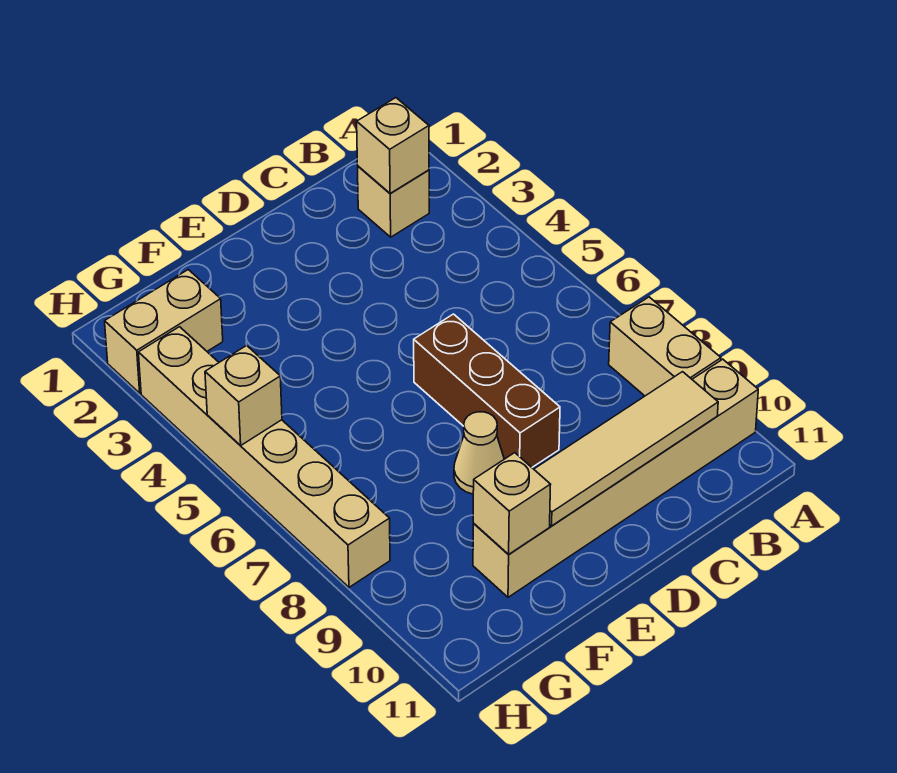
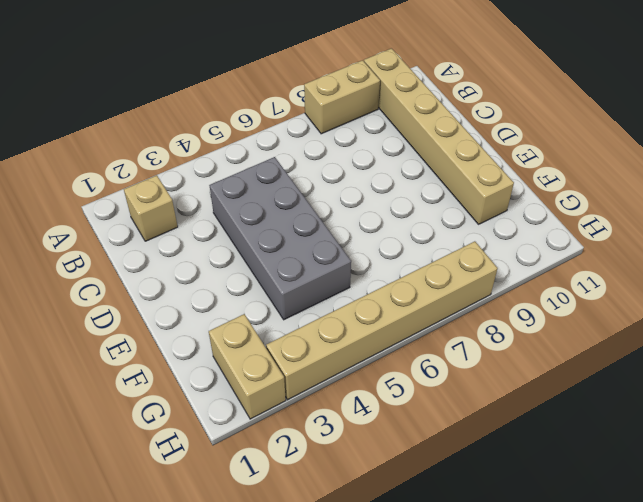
grey brick C4:F5 level 1 -> none
none -> brown brick D6:D8 level 1
none -> tan cone E8 level 1

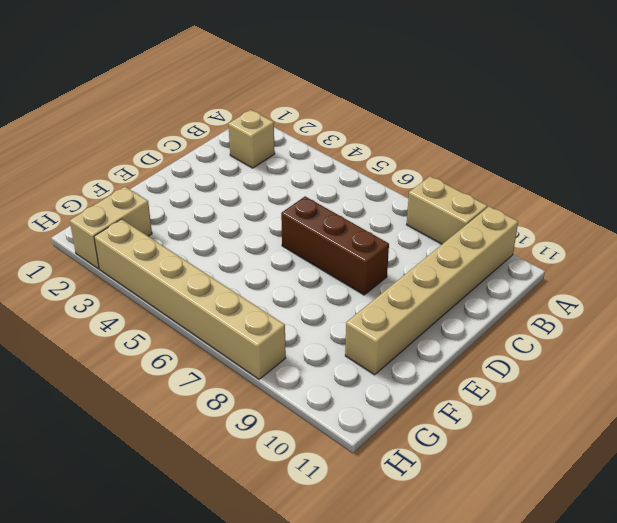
none -> tan cone E8 level 1
none -> tan brick B2 level 2

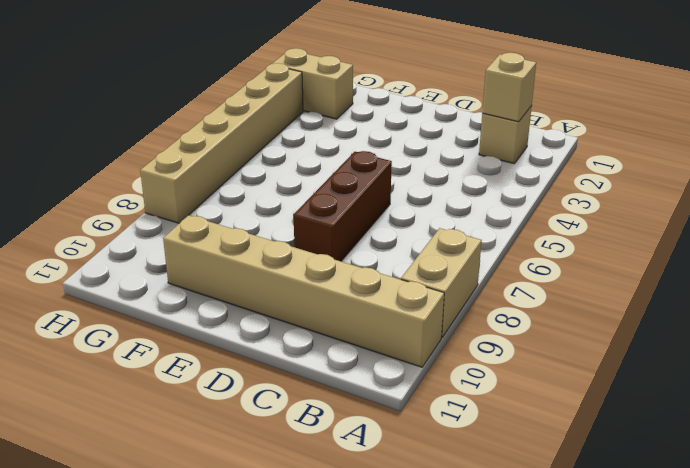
none -> tan cone E8 level 1
none -> tan tile B10:E10 level 2

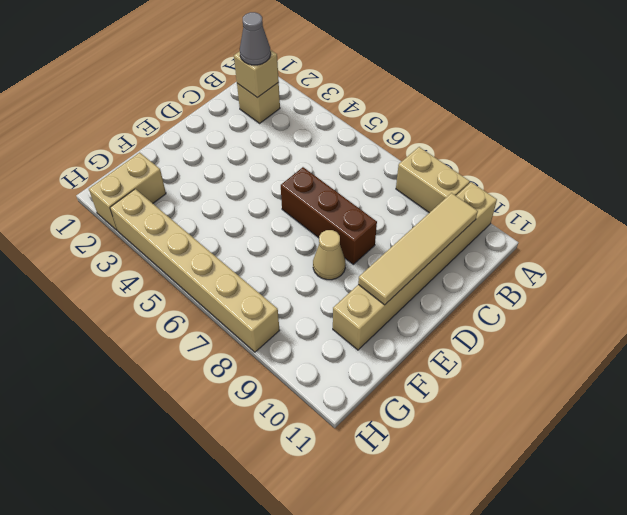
grey cone B2 level 3 -> none
none -> tan brick F10 level 2
none -> tan brick H5 level 2

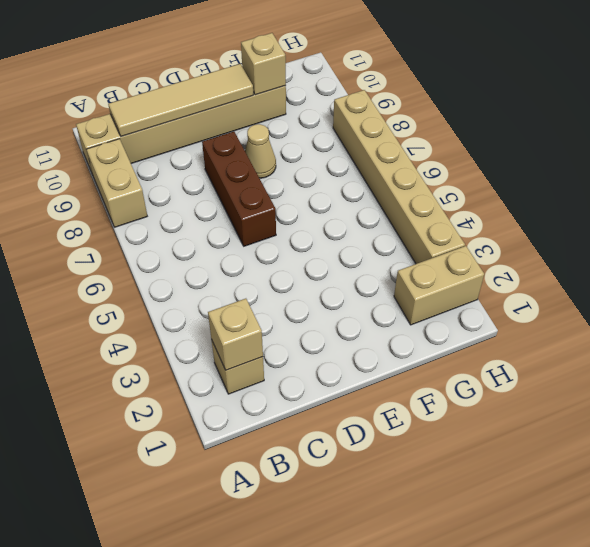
none -> tan brick H5 level 2

